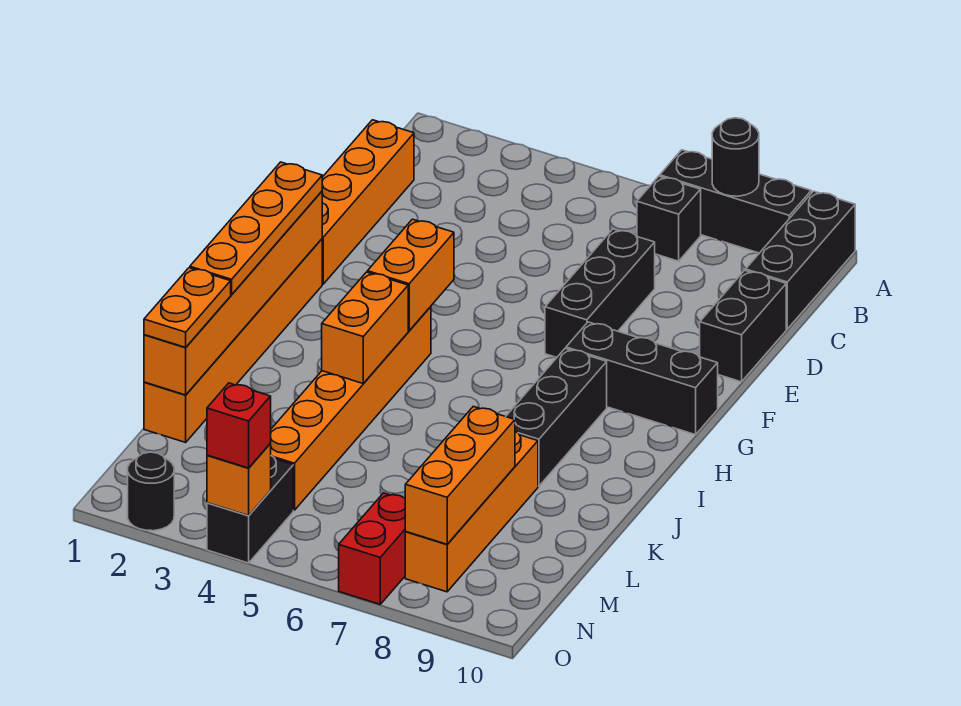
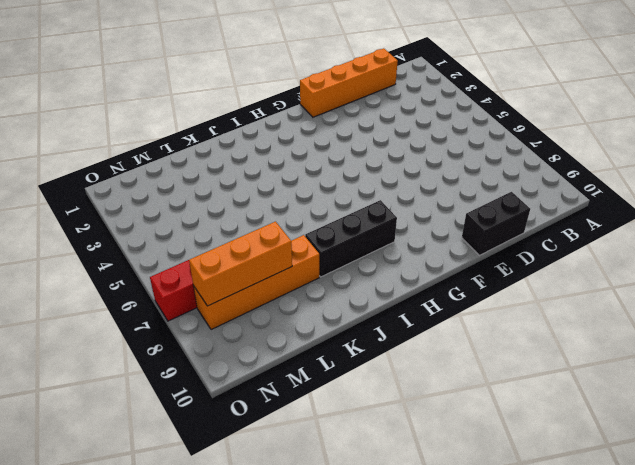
none -> black brick A7:A9 level 1
none -> black brick A10:C10 level 1
none -> black brick B7 level 1

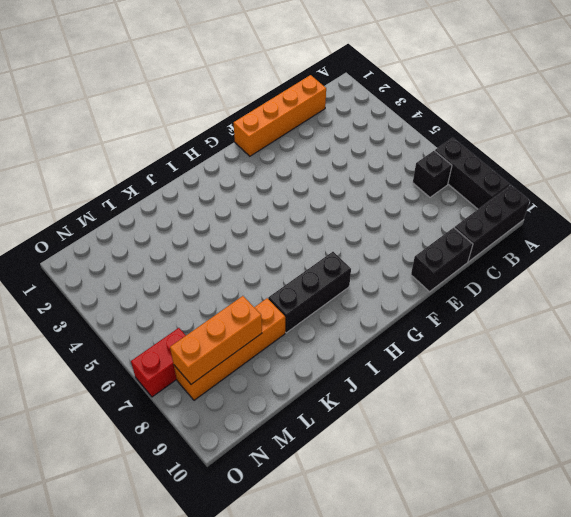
none -> black brick D7:F7 level 1
none -> orange brick G1:L1 level 1
none -> black brick G8:G10 level 1

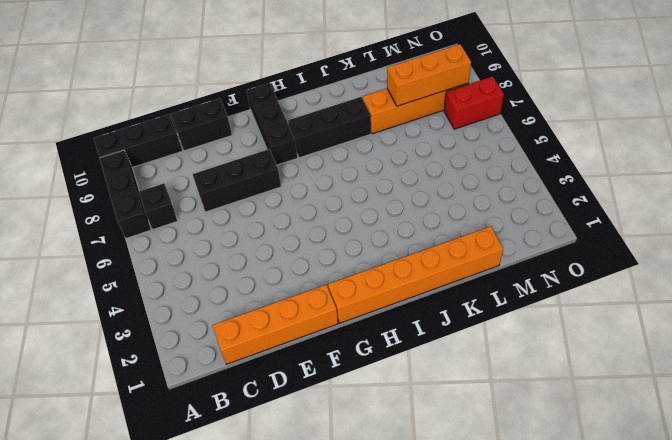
none -> orange brick H4:M4 level 1
none -> black brick N4:O4 level 1
none -> black round brick O2 level 1

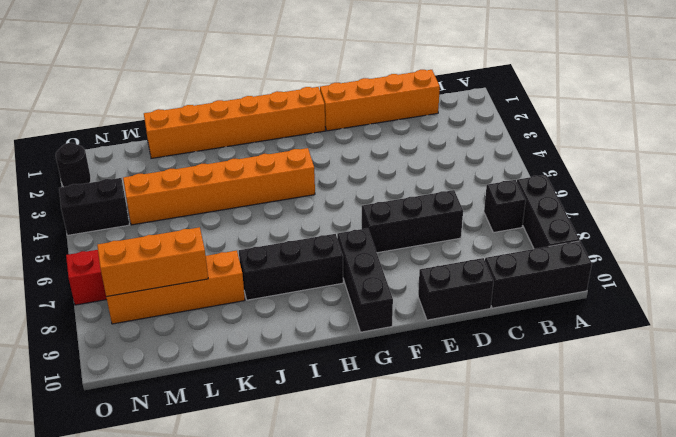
none -> black round brick A8 level 2
none -> orange brick G1:L1 level 2
none -> orange brick G4:H4 level 2

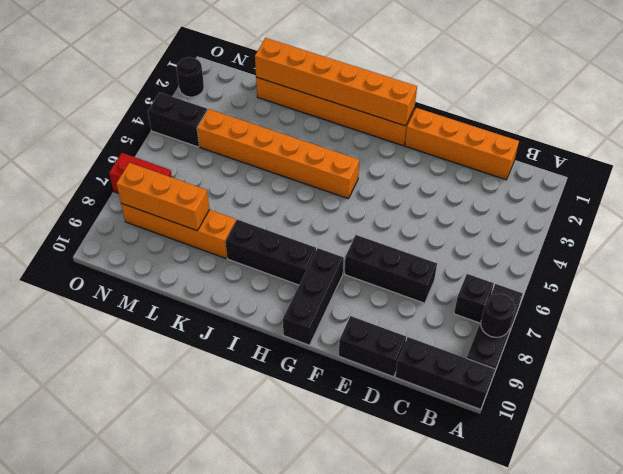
none -> orange brick G4:H4 level 2
none -> orange brick I4:J4 level 2
none -> orange brick O4 level 2

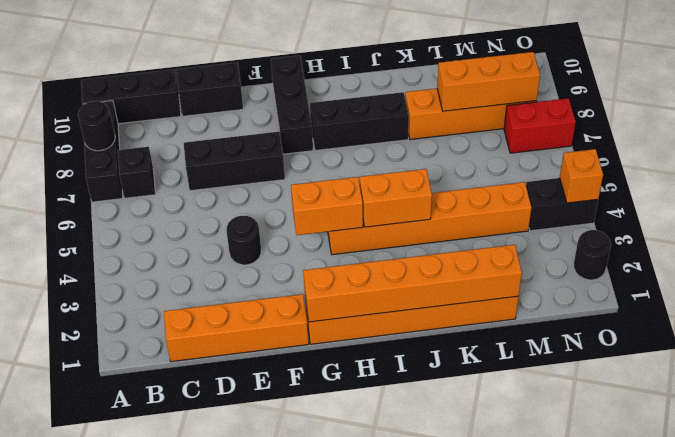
black round brick E4 level 1 -> none
none -> orange plate G1:J1 level 3
none -> orange plate K1:L1 level 3
none -> red brick O4 level 3

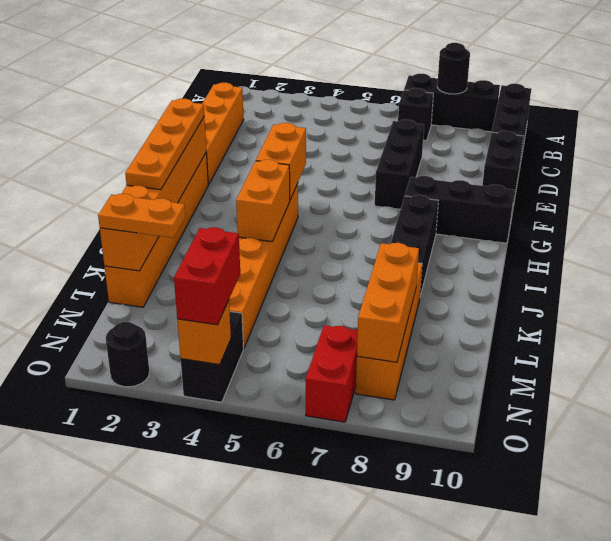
orange plate L1:L2 level 3 -> orange plate K1:L1 level 3
red brick N4:O4 level 3 -> red brick O4 level 3

